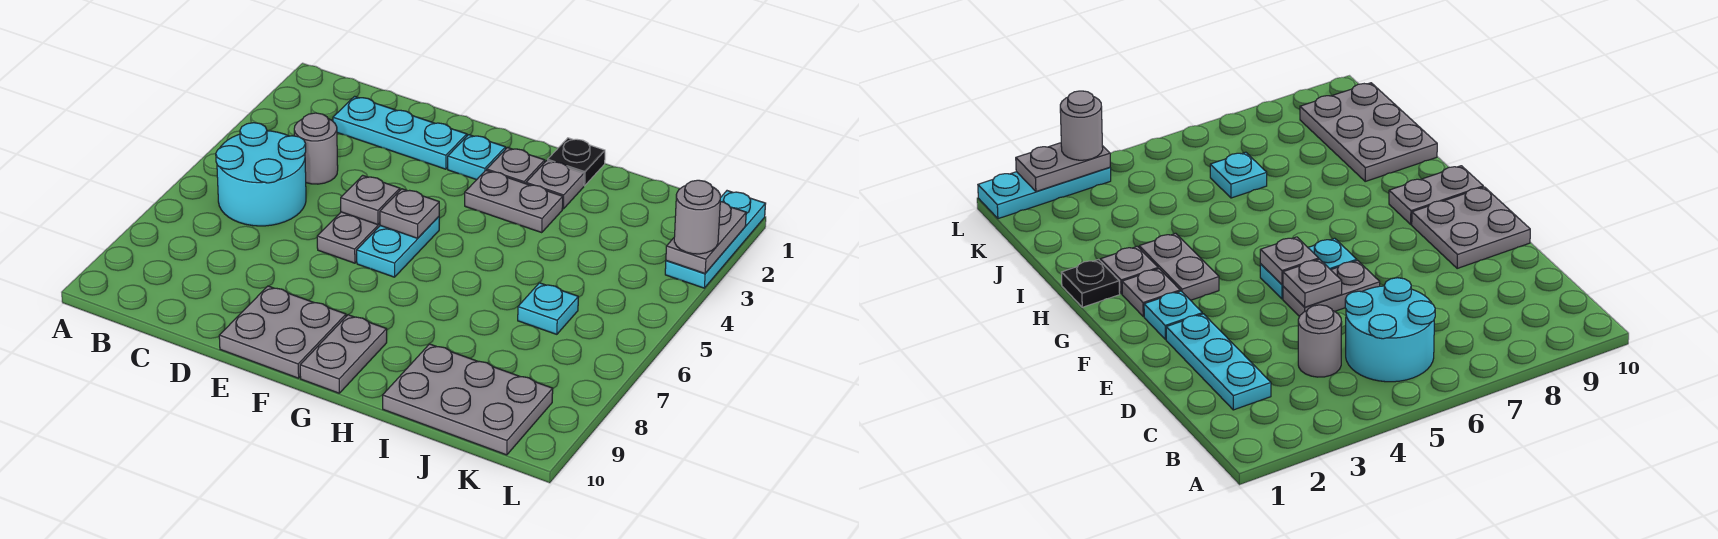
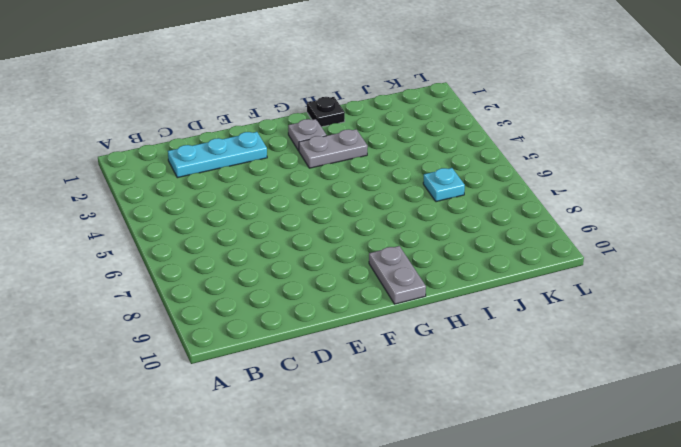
none -> cyan round brick B5:C6 level 1
none -> grey round brick C4 level 1
none -> grey plate E5:E6 level 1

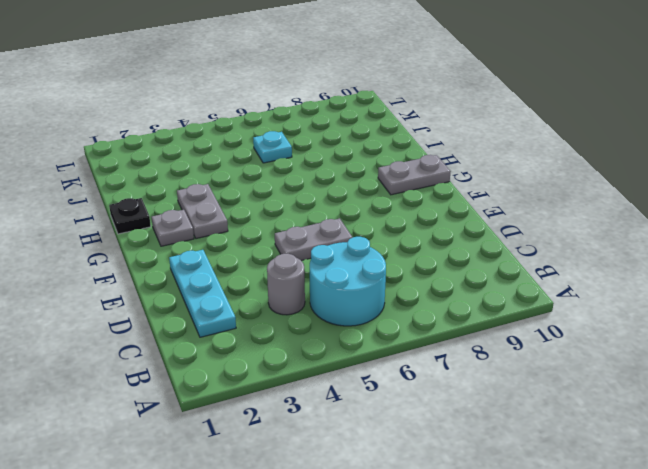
none -> grey plate E9:F10 level 1
none -> cyan plate F2 level 1
none -> cyan plate F5:F6 level 1

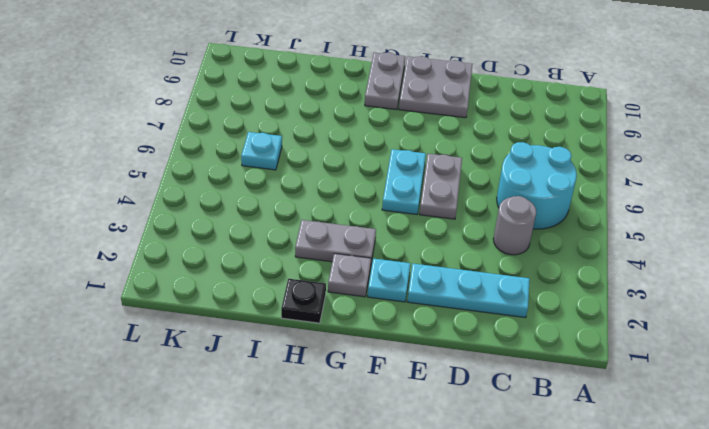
none -> grey plate H2 level 1
none -> grey plate I9:K10 level 1
none -> cyan plate L1:L3 level 1

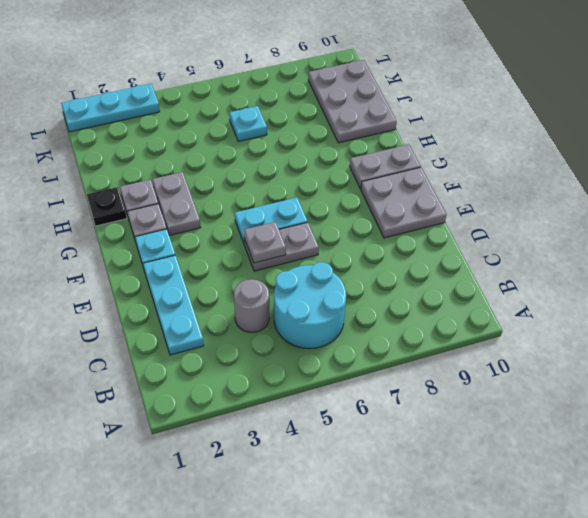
none -> grey plate F5 level 2
none -> grey plate L2:L3 level 2
none -> grey round brick L3 level 3

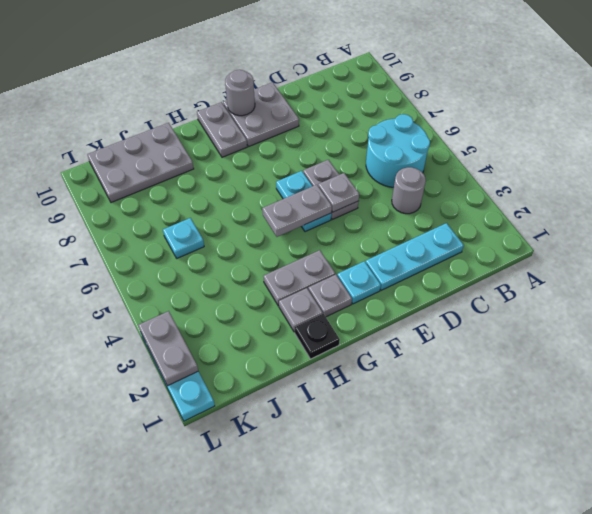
grey plate F5:G5 level 2 -> grey plate F5 level 2
grey round brick F10 level 2 -> grey round brick L3 level 3

